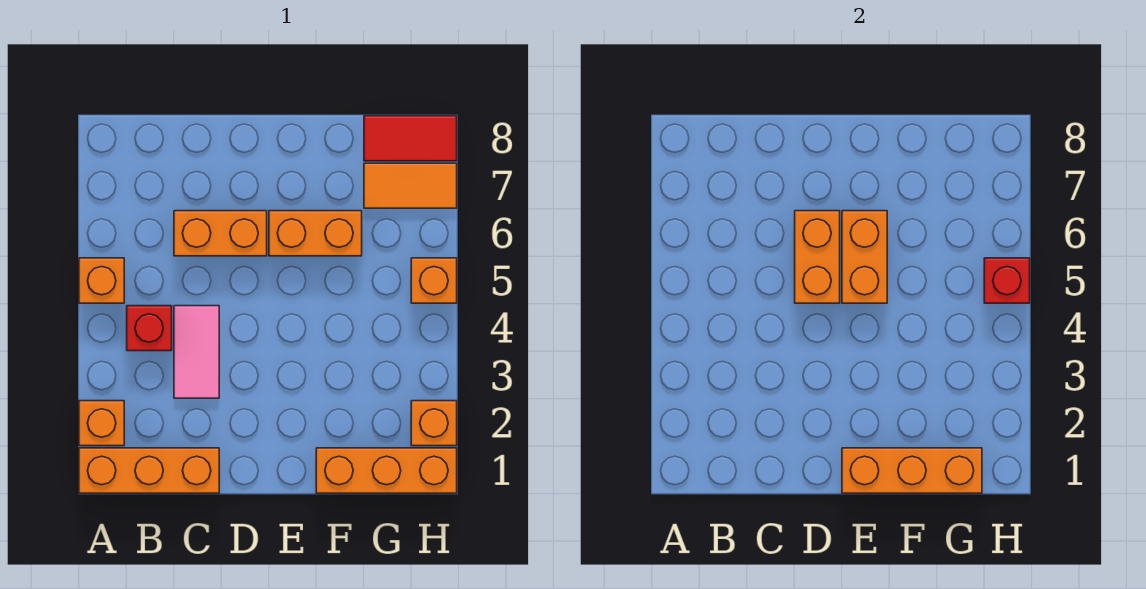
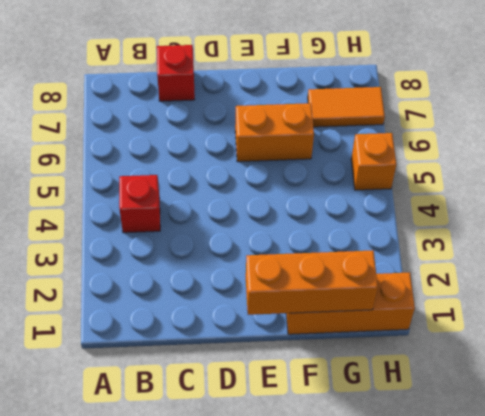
red brick C8 level 1 -> red brick H5 level 2
none -> orange brick A1:C1 level 1
none -> orange brick A2 level 1
none -> orange brick A5 level 1

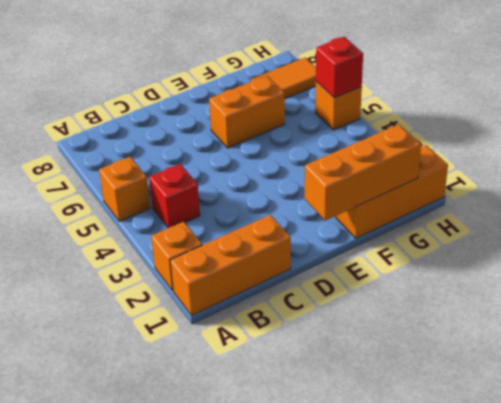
none -> pink tile C3:C4 level 1
none -> orange brick C6:D6 level 1
none -> red tile G8:H8 level 1

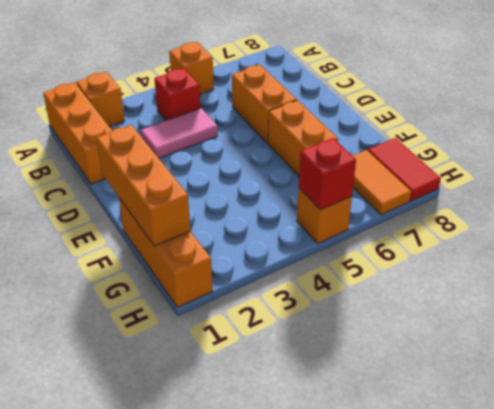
none -> orange brick H2 level 1
none -> orange brick D5:D6 level 2
none -> orange brick E5:E6 level 2

